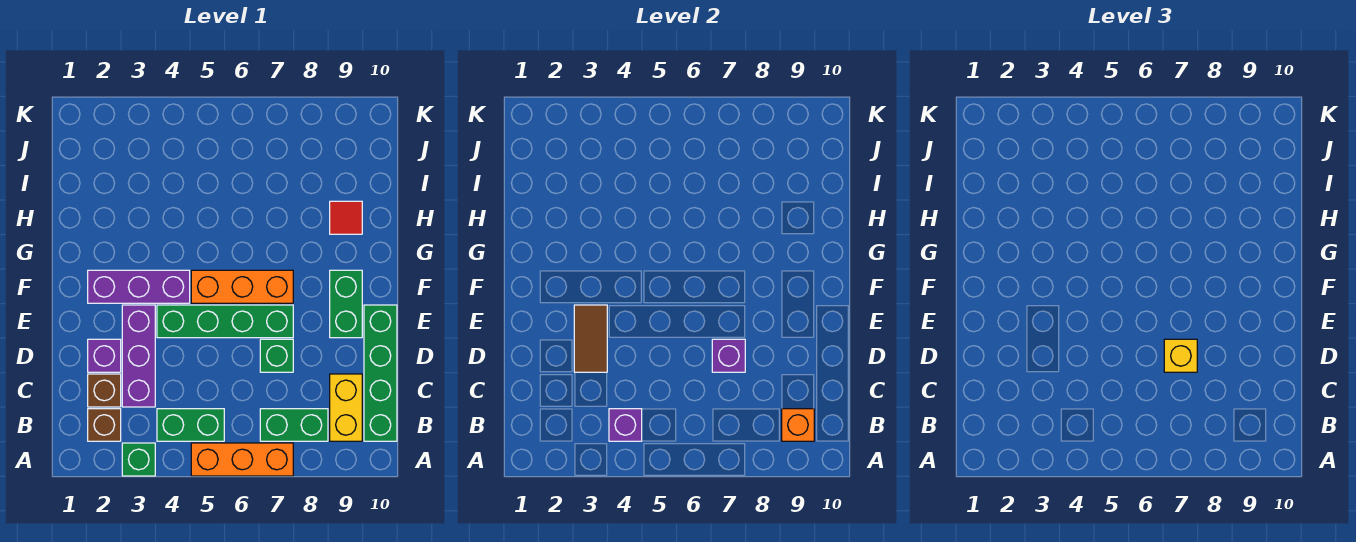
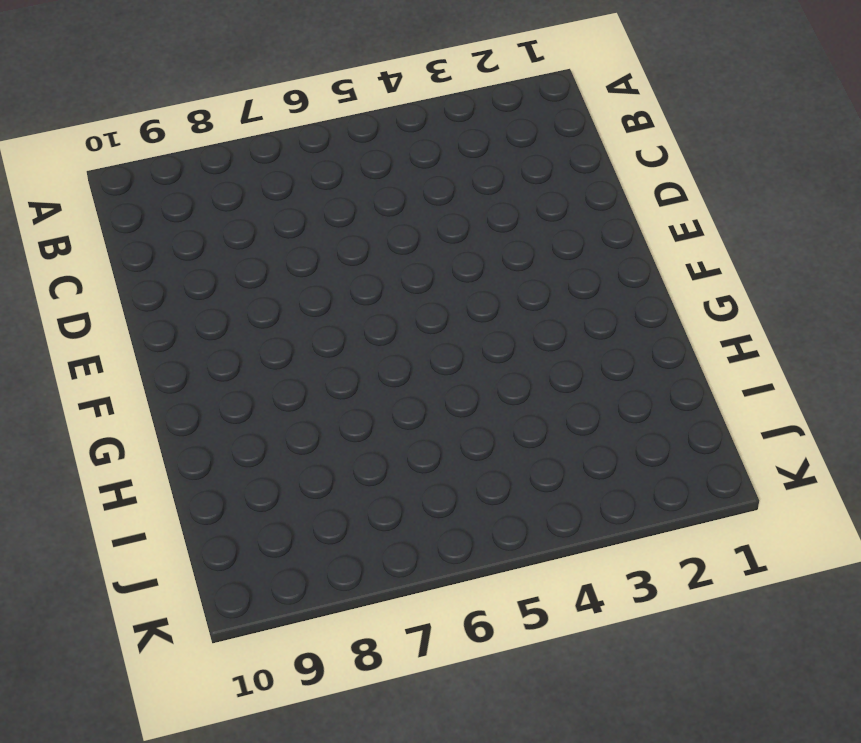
none -> green brick A3 level 1
none -> orange brick A5:A7 level 1
none -> brown brick B2 level 1

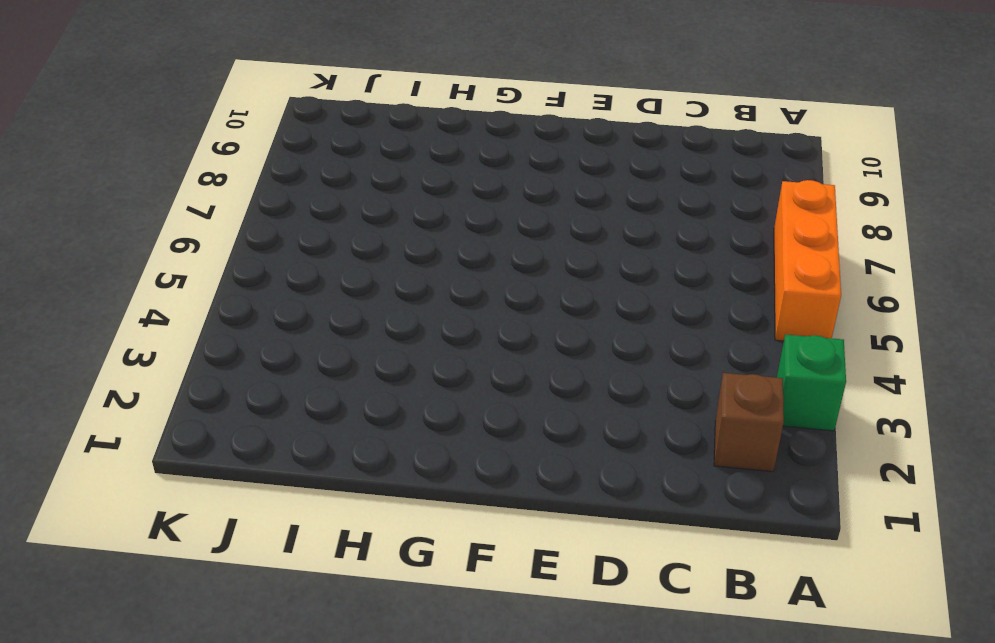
none -> green brick B4:B5 level 1
none -> green brick B7:B8 level 1
none -> yellow brick B9:C9 level 1

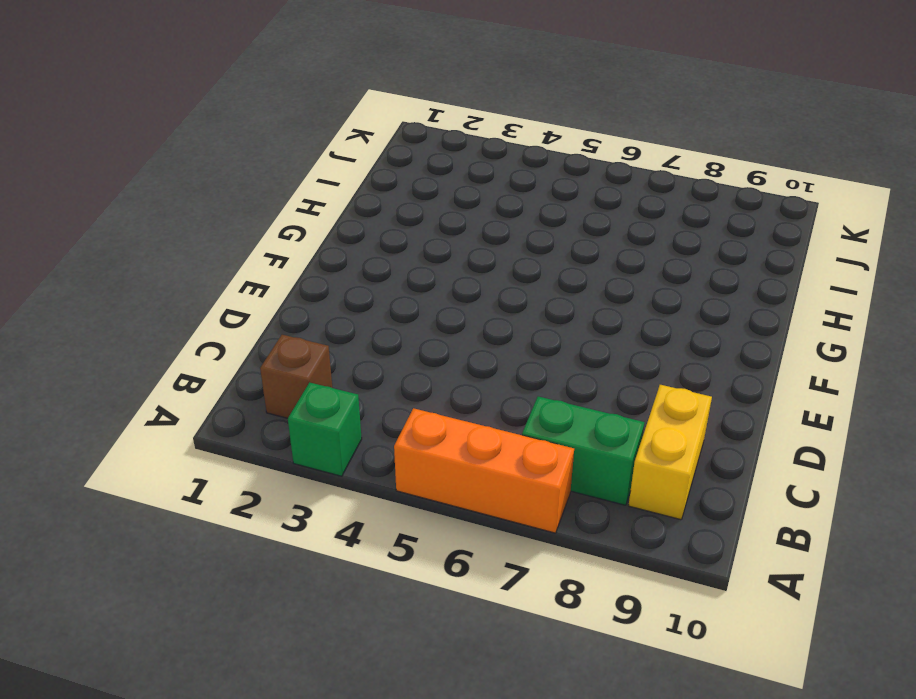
none -> green brick B4:B5 level 1
none -> green brick B10:E10 level 1
none -> brown brick C2 level 1

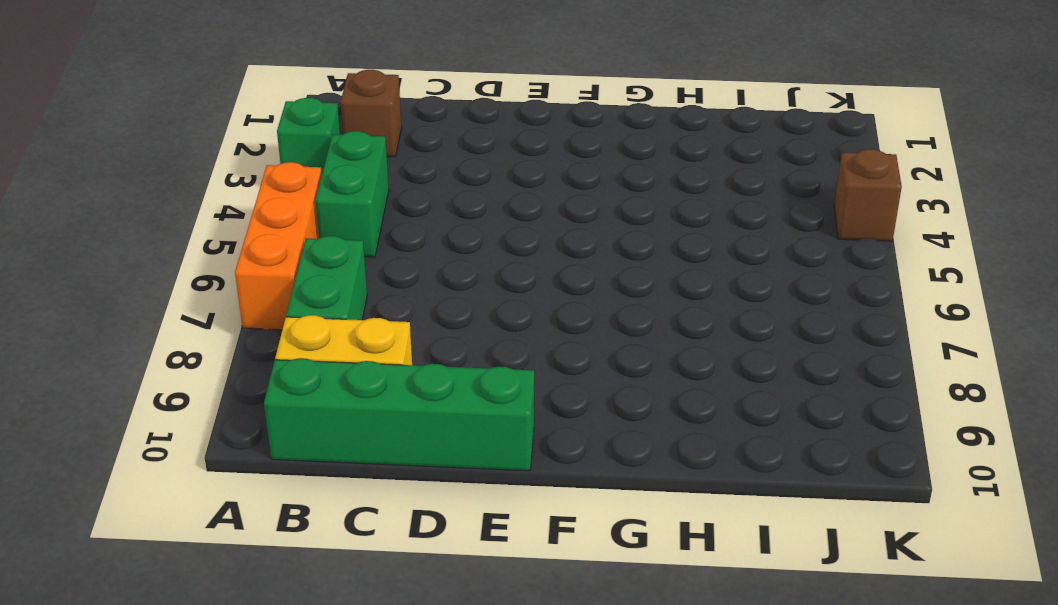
brown brick K4 level 1 -> brown brick C2 level 1
none -> purple brick C3:E3 level 1
none -> purple brick D2 level 1
none -> green brick D7 level 1

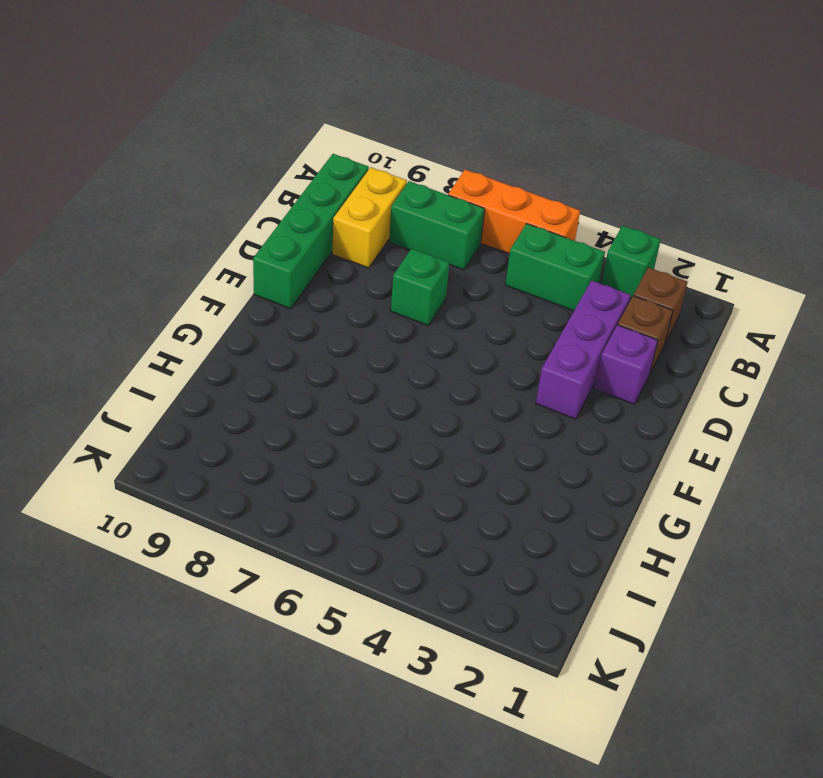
none -> green brick E4:E7 level 1
none -> green brick E9:F9 level 1
none -> purple brick F2:F4 level 1

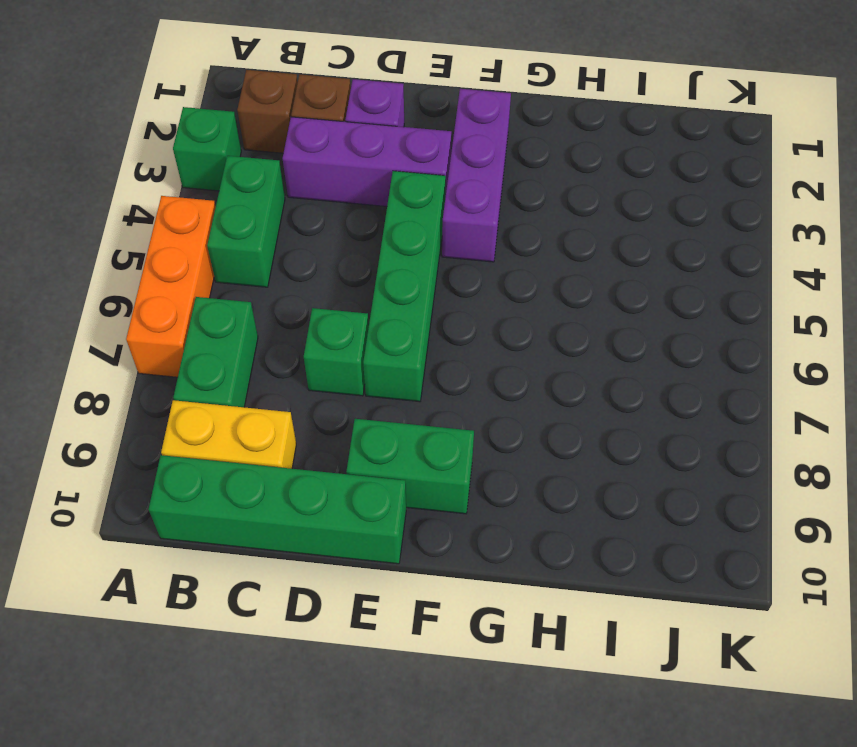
none -> orange brick F5:F7 level 1
none -> red tile H9 level 1
none -> purple brick B4 level 2

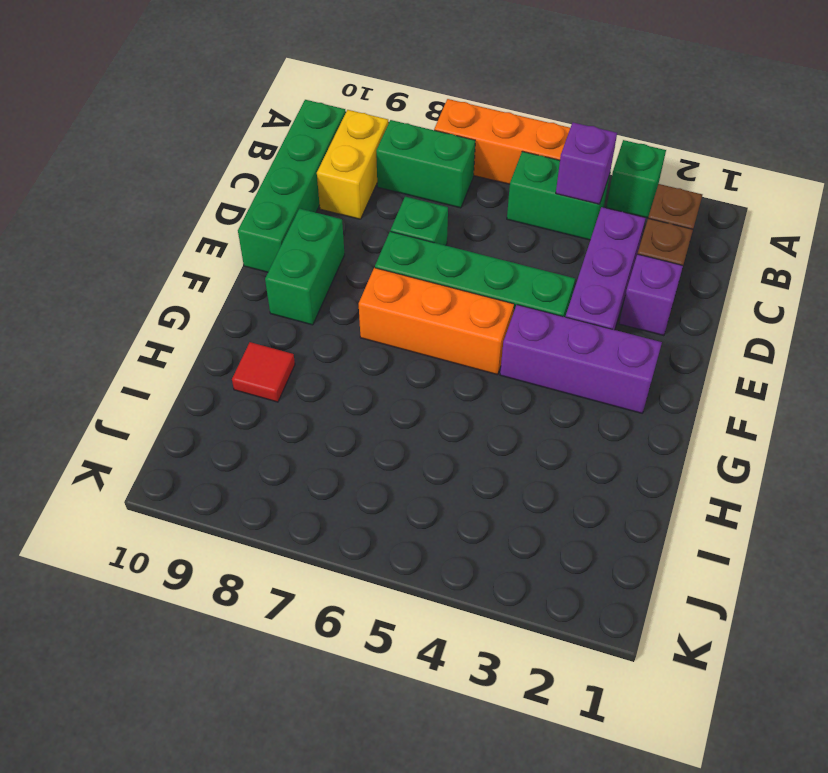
none -> orange brick B9 level 2
none -> brown tile D3:E3 level 2
none -> purple brick D7 level 2

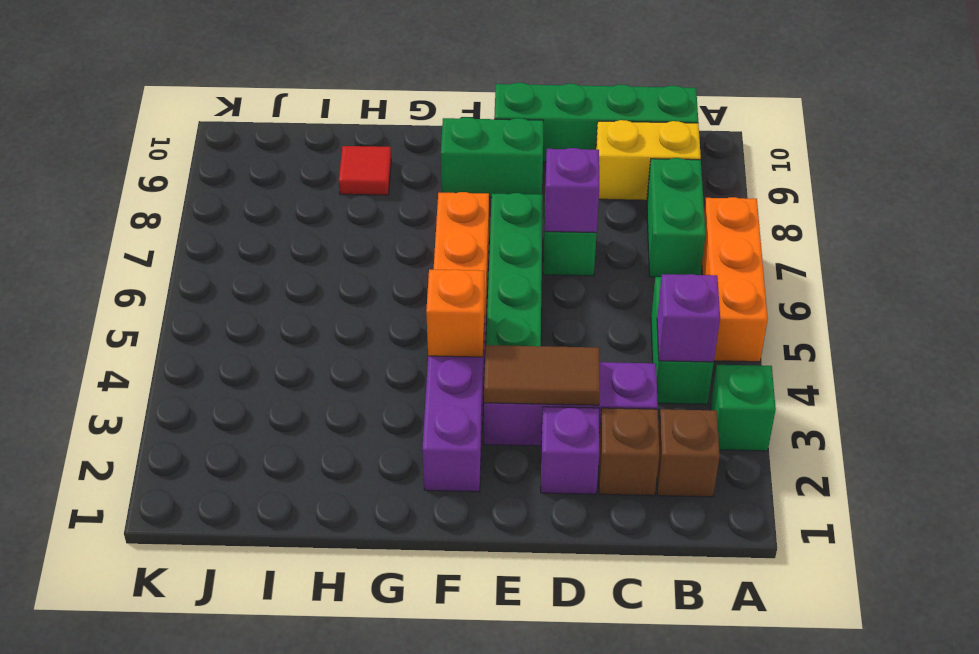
orange brick F4 level 2 -> orange brick B9 level 2
none -> yellow brick D7 level 3

